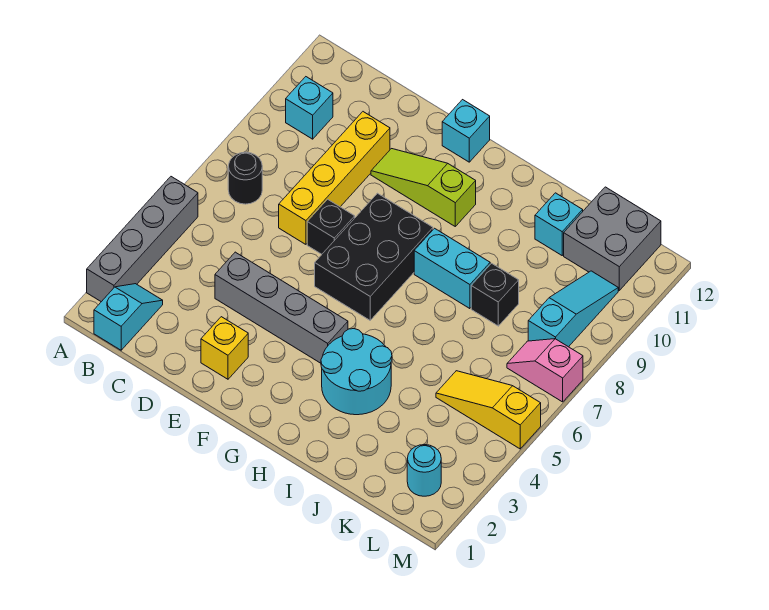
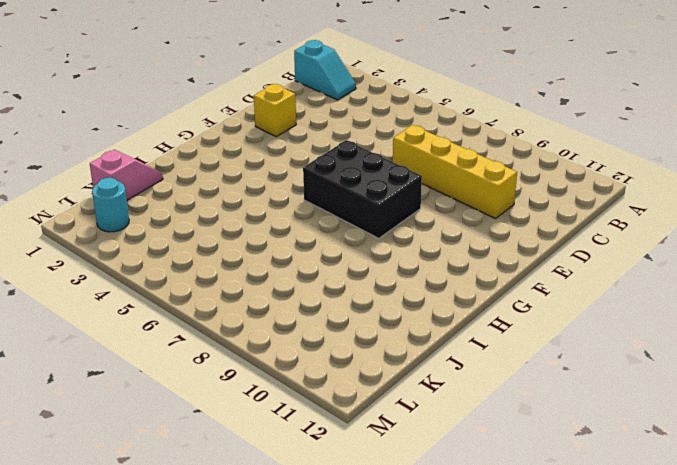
pink slope J1:K1 level 1 top K -> pink slope L7:M7 level 1 top M
none -> grey brick A2:A5 level 1
none -> black round brick B7 level 1
none -> cyan brick B10 level 1

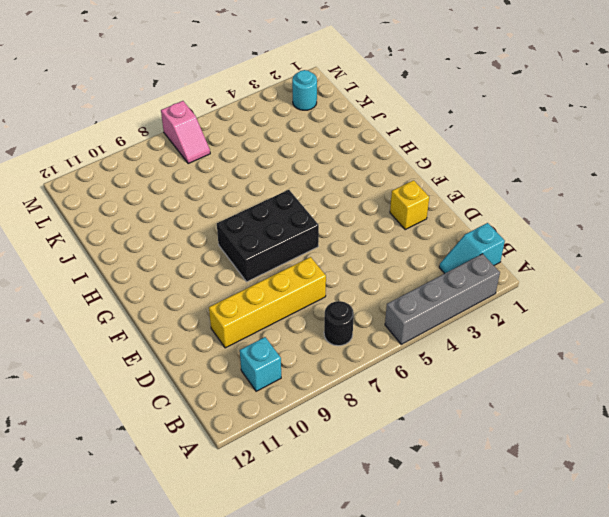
none -> grey brick D4:G4 level 1
none -> black brick E7 level 1
none -> lime slope E10:G10 level 1 top G

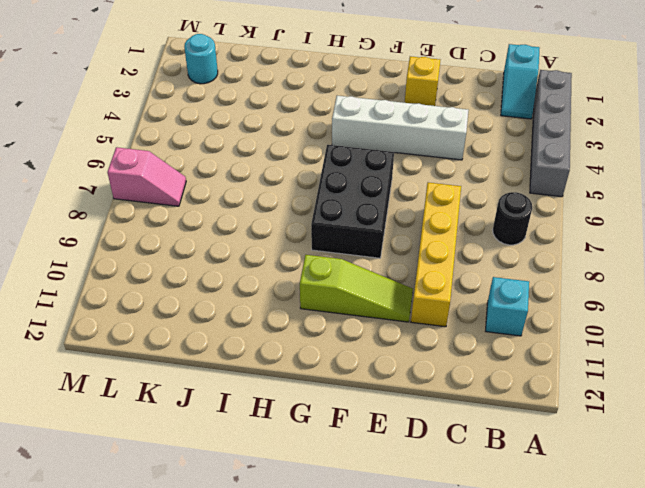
white brick D4:G4 level 1 -> grey brick D4:G4 level 1
none -> black brick E7 level 1
none -> cyan brick F12 level 1
none -> cyan round brick H3:I4 level 1

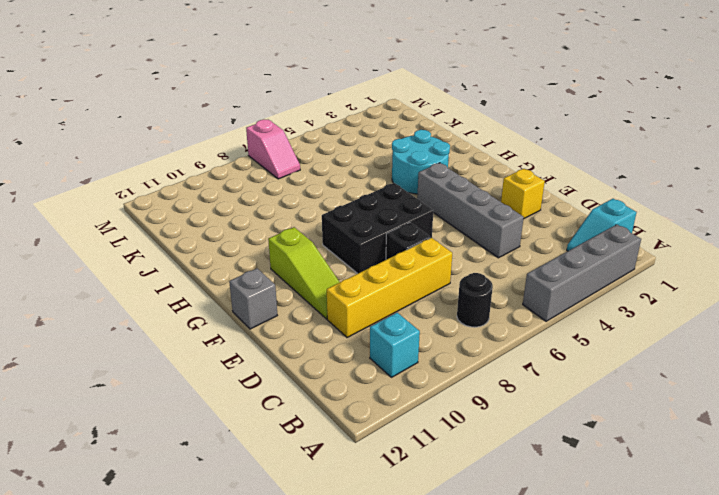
grey brick F12 level 1 -> cyan brick F12 level 1
none -> cyan brick H8:I8 level 1
none -> black brick J8 level 1
none -> cyan brick J11 level 1

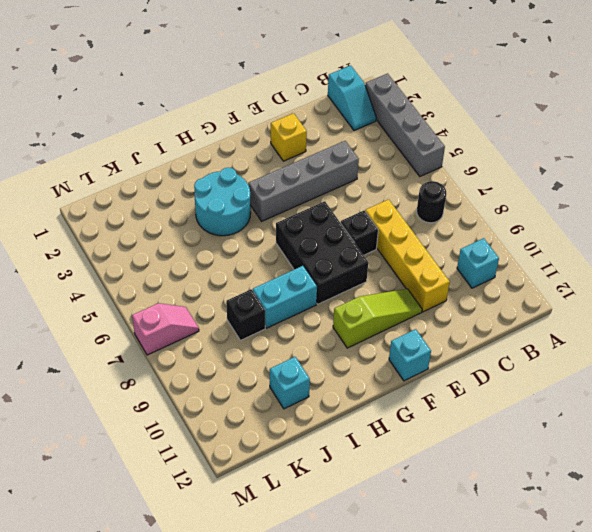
none -> yellow slope K5:M5 level 1 top M
none -> grey brick K11:L12 level 1
none -> cyan round brick L2 level 1

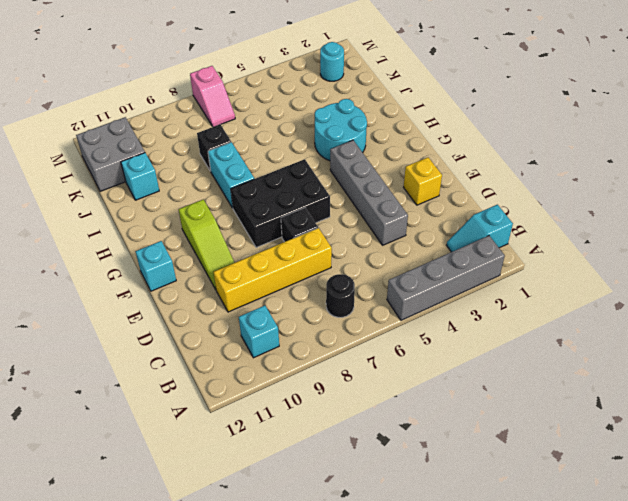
none -> yellow slope K5:M5 level 1 top M
none -> cyan slope L8:L10 level 1 top 8

